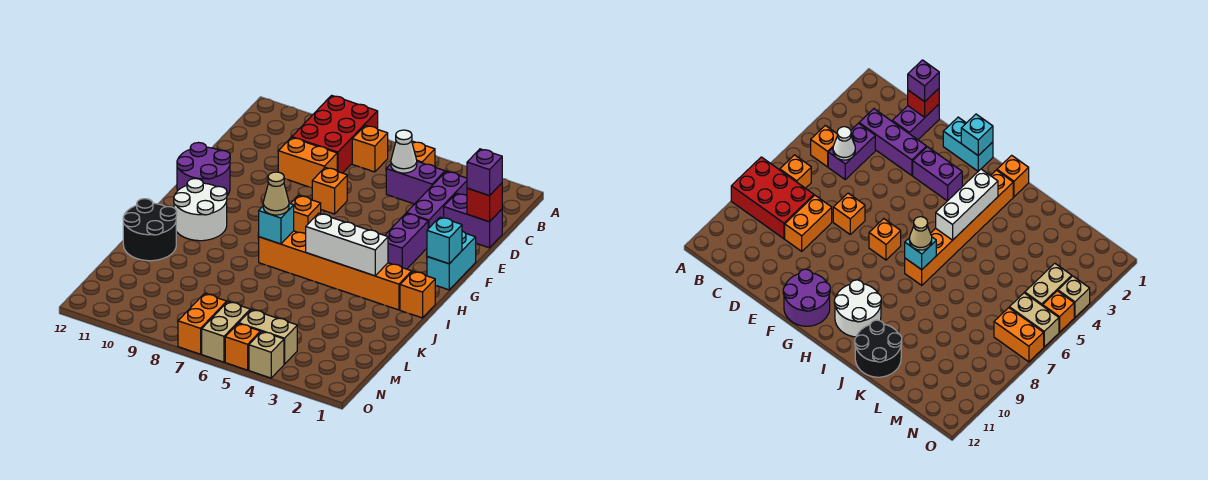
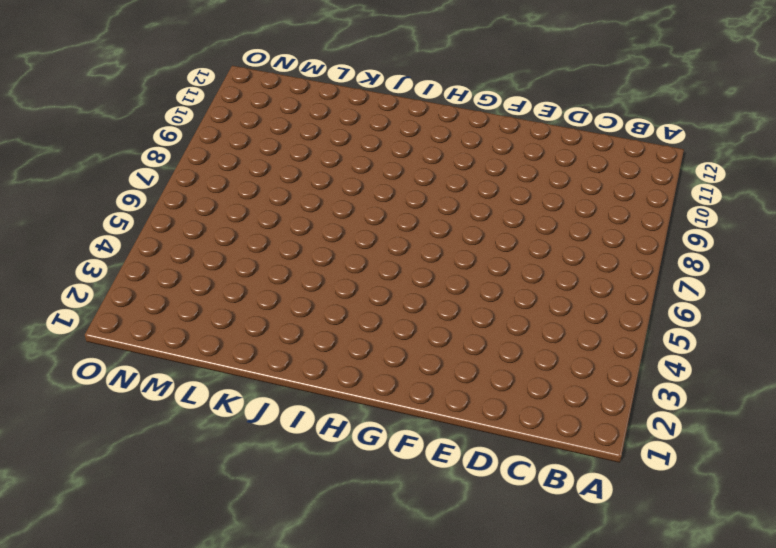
none -> red brick A8:C9 level 1
none -> orange brick B5 level 1
none -> orange brick B7 level 1

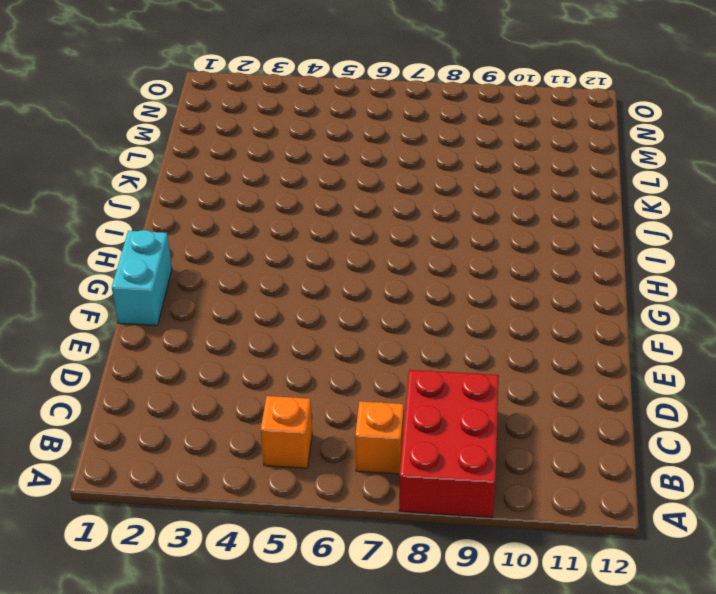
none -> purple brick C3:E3 level 1
none -> purple brick C4:C5 level 1
none -> purple brick D1:D2 level 1

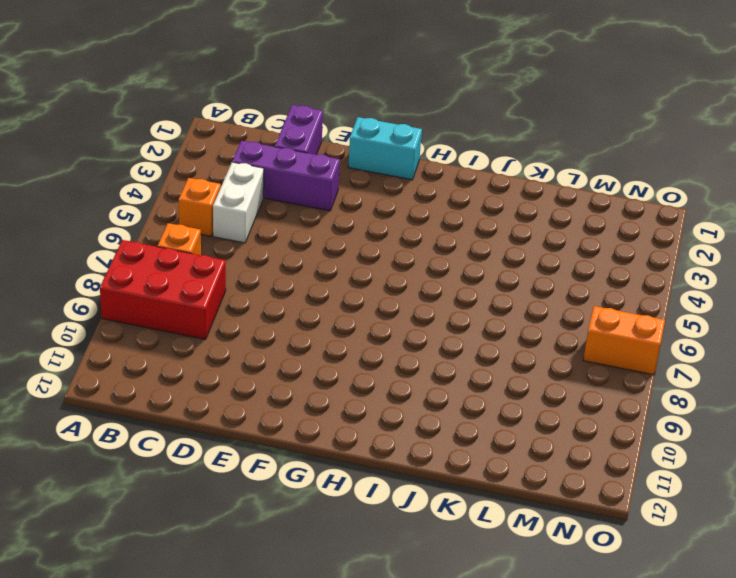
white brick C4:C5 level 1 -> purple brick C4:C5 level 1
none -> orange brick D8:D9 level 1
none -> orange brick E7 level 1
none -> purple brick F3:G3 level 1

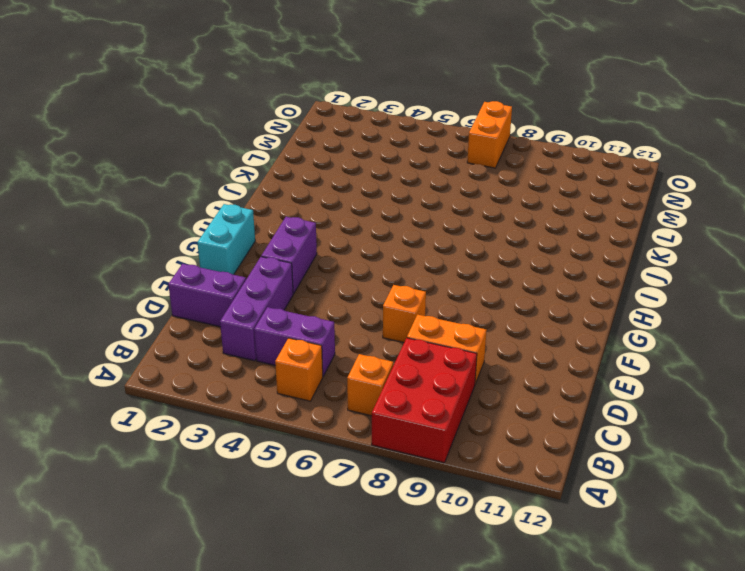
none -> purple round brick F11:G12 level 1
none -> orange brick G7 level 1
none -> white round brick H10:I11 level 1

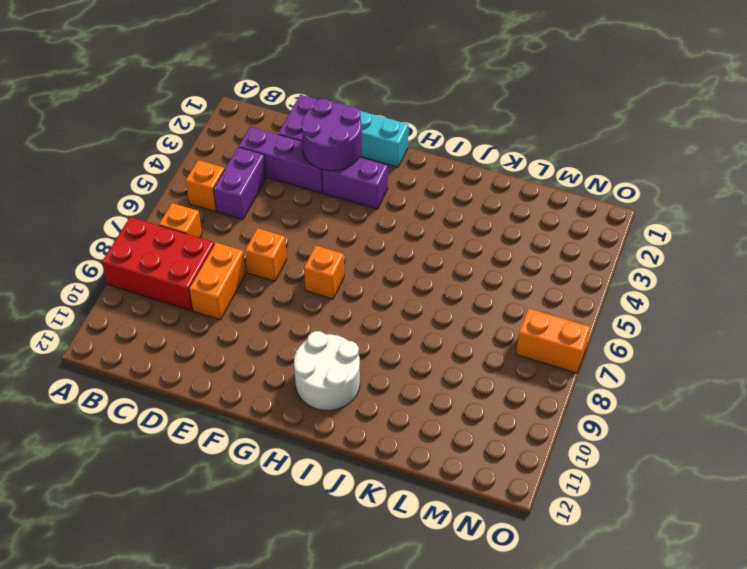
purple round brick E2:F3 level 2 -> purple round brick F11:G12 level 1
none -> orange brick I1 level 1
none -> orange brick I2:I7 level 1
none -> black round brick J11:K12 level 1

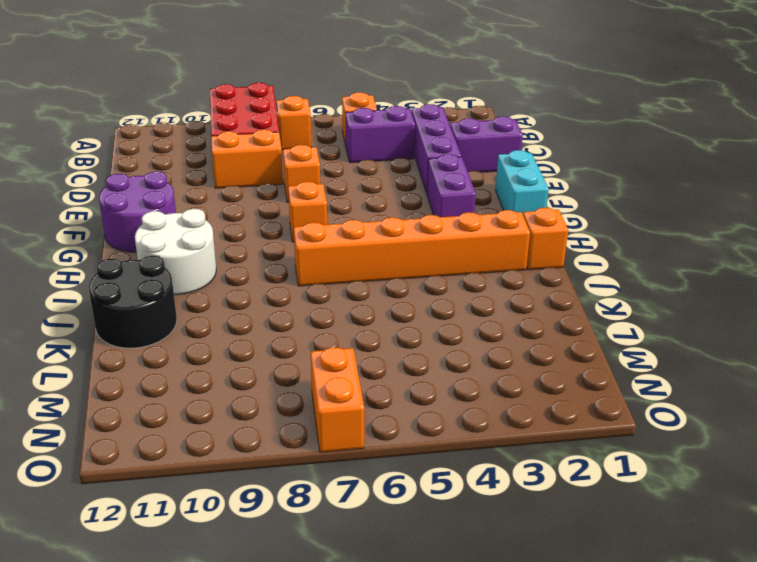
none -> tan brick N4:N5 level 1
none -> tan brick N6:O6 level 1
none -> tan brick O4 level 1

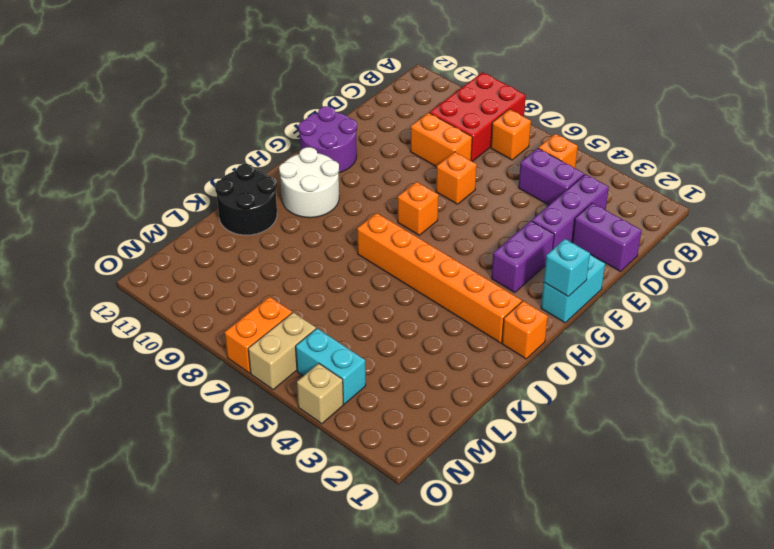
cyan brick N4:N5 level 1 -> tan brick N4:N5 level 1
none -> orange brick O5 level 1
none -> white cone C5 level 2
none -> red brick D1 level 2

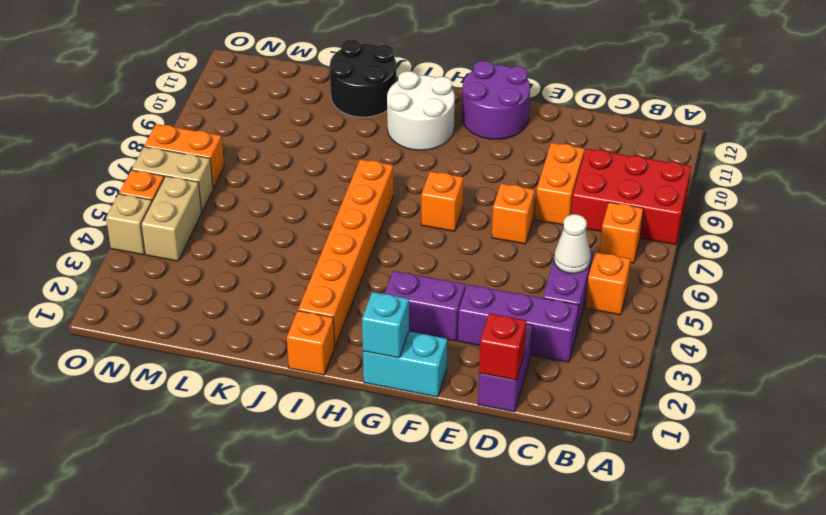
none -> white brick I3:I5 level 2
none -> cyan brick I7 level 2
none -> purple brick D1 level 3

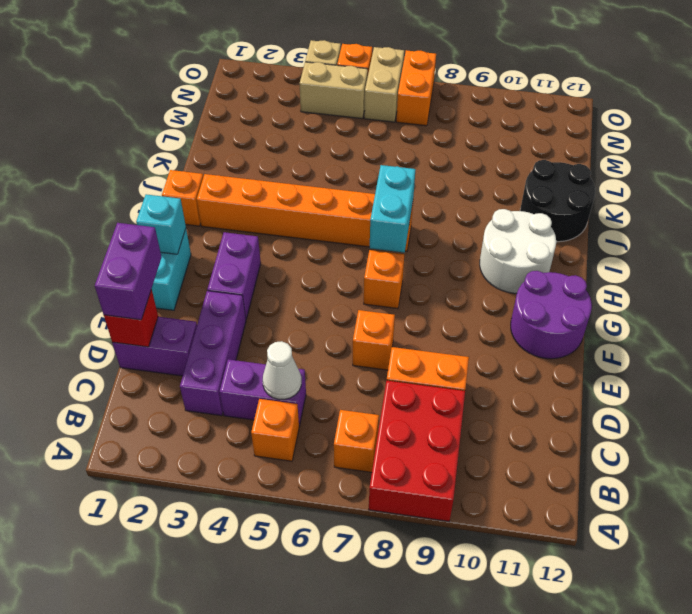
purple brick D1:E1 level 3 -> purple brick D1 level 3
cyan brick H7:I7 level 2 -> cyan brick I7 level 2
none -> white brick I3:I5 level 2
none -> tan cone I7 level 3

